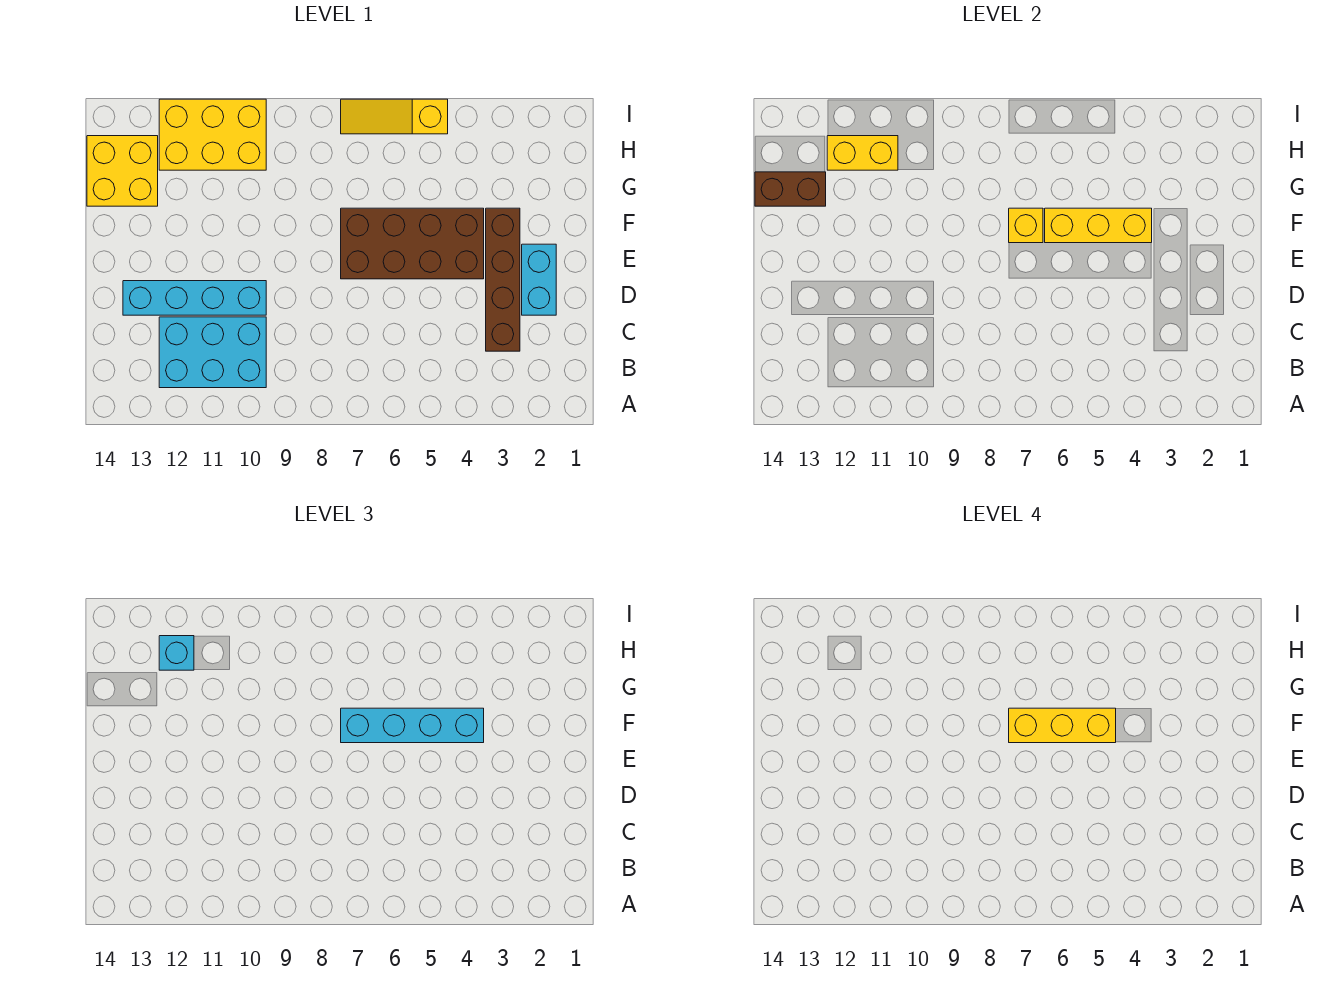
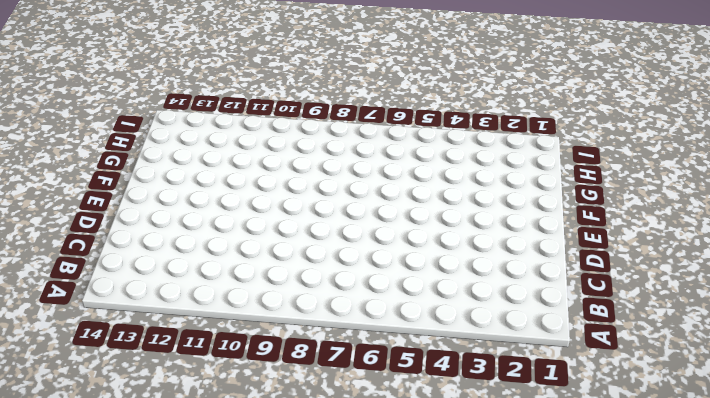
none -> cyan brick B10:C12 level 1
none -> brown brick C3:F3 level 1
none -> cyan brick D2:E2 level 1

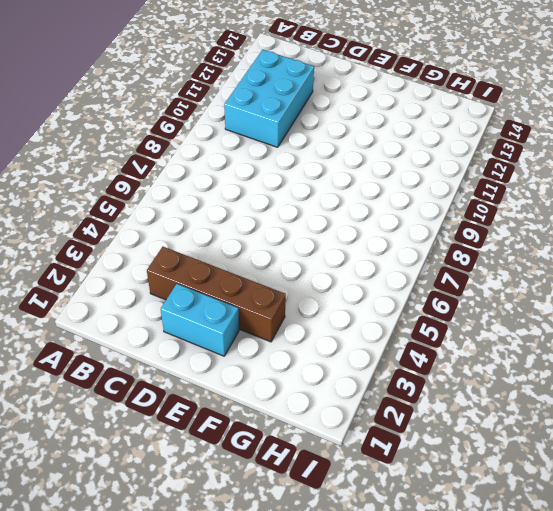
none -> cyan brick D10:D13 level 1
none -> brown brick E4:F7 level 1
none -> yellow brick G13:H14 level 1

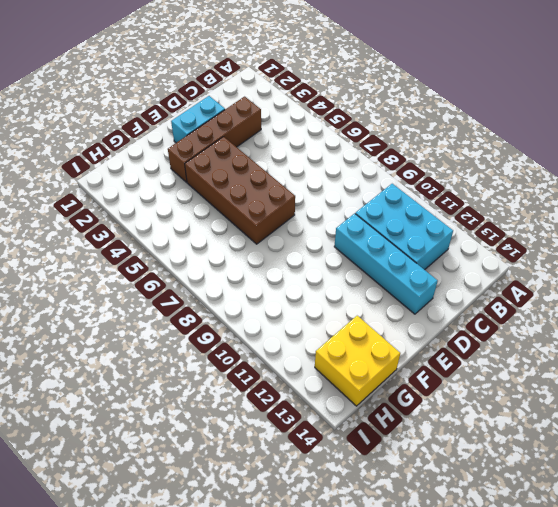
none -> yellow brick H10:I12 level 1
none -> yellow slope I5:I7 level 1 top 5
none -> yellow brick F4:F6 level 2

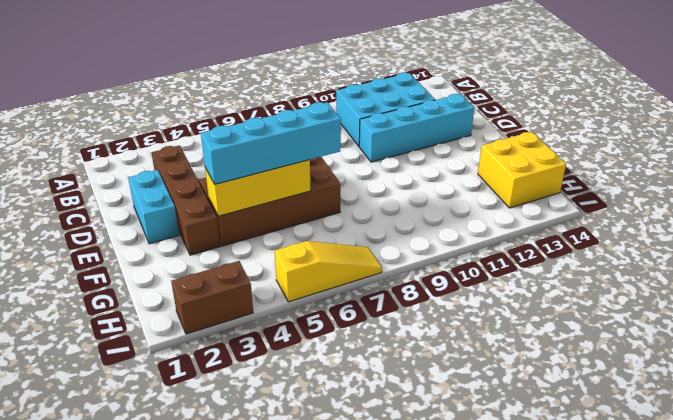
brown brick I2:I3 level 1 -> brown brick G13:G14 level 2
none -> yellow brick H10:I12 level 1
none -> yellow brick F7 level 2
none -> yellow brick H11:H12 level 2

